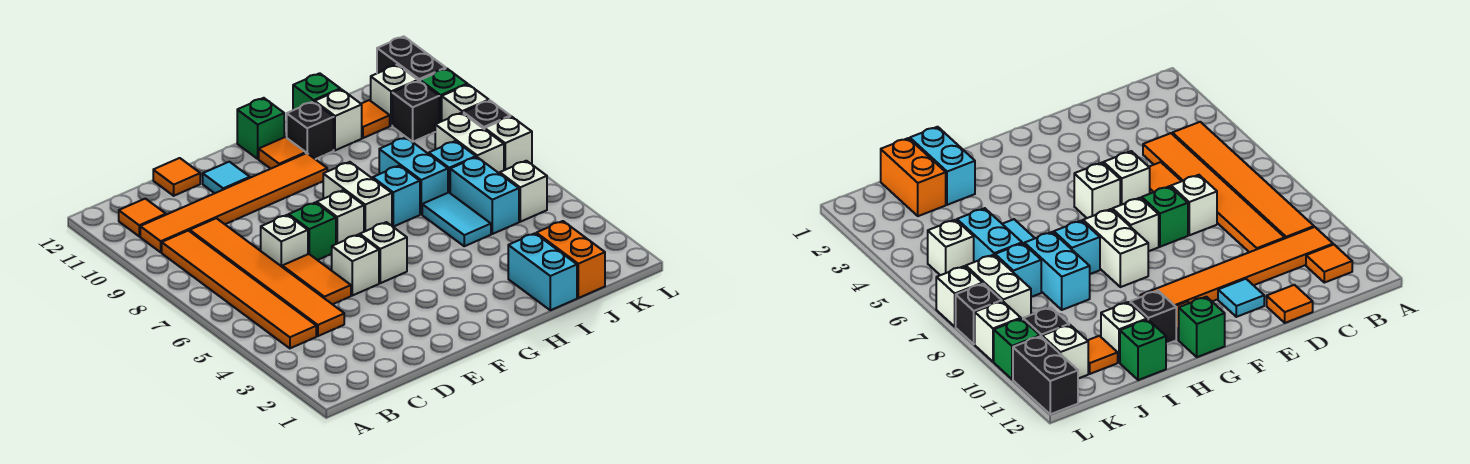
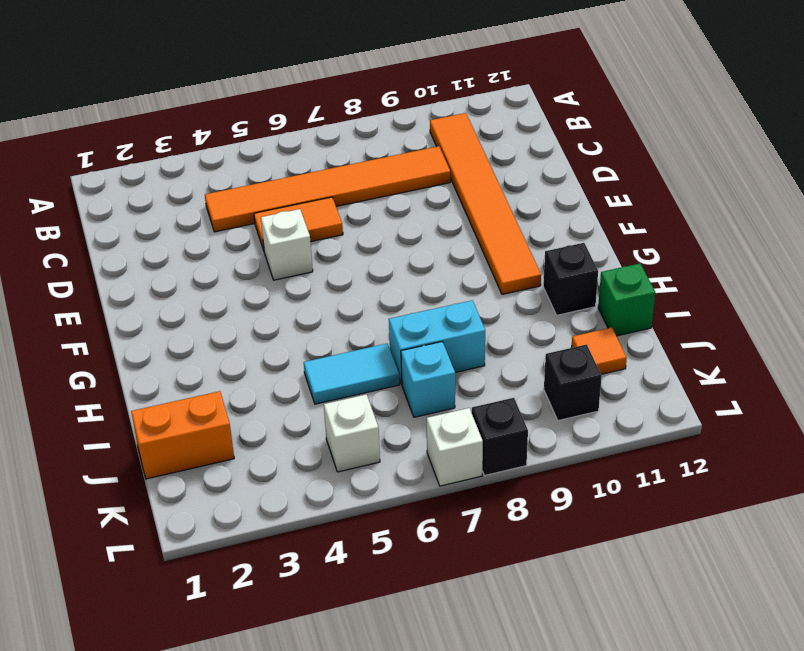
none -> orange tile B4:B9 level 1
none -> orange tile B11 level 1
none -> white brick D7 level 1
none -> orange tile D12 level 1

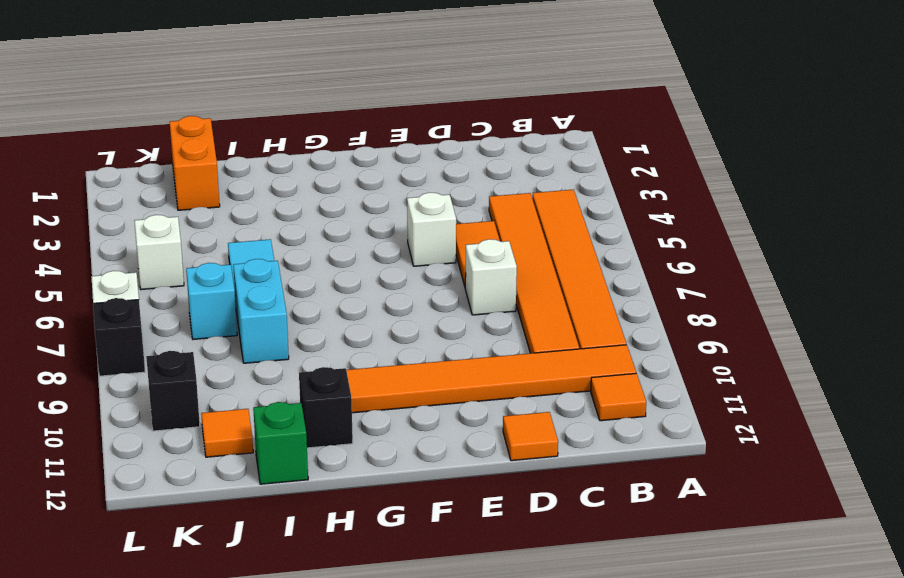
none -> green brick E7 level 1
none -> cyan tile E11 level 1
none -> white brick F5 level 1
none -> white brick F7 level 1

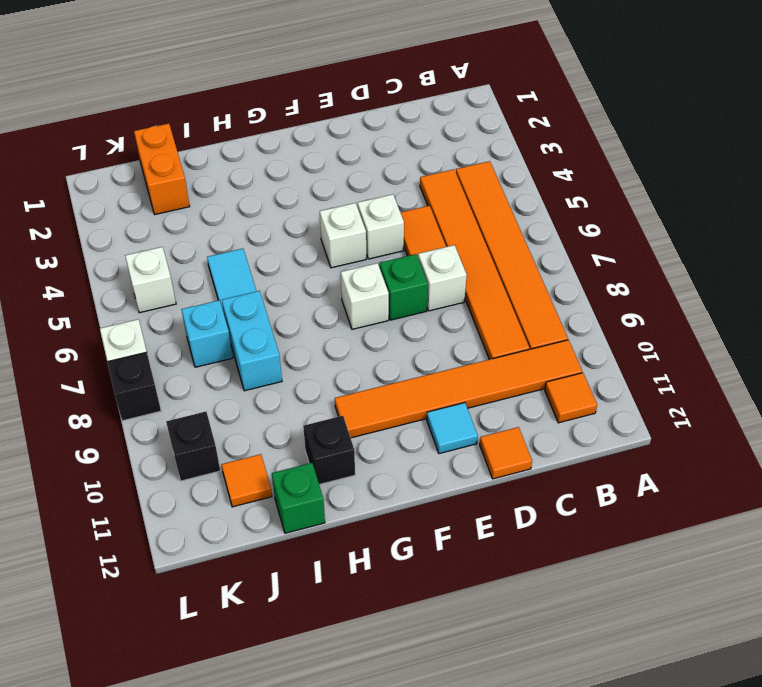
none -> white brick G7:G8 level 1
none -> orange tile G11 level 1
none -> green brick G12 level 1
none -> cyan brick H7 level 1

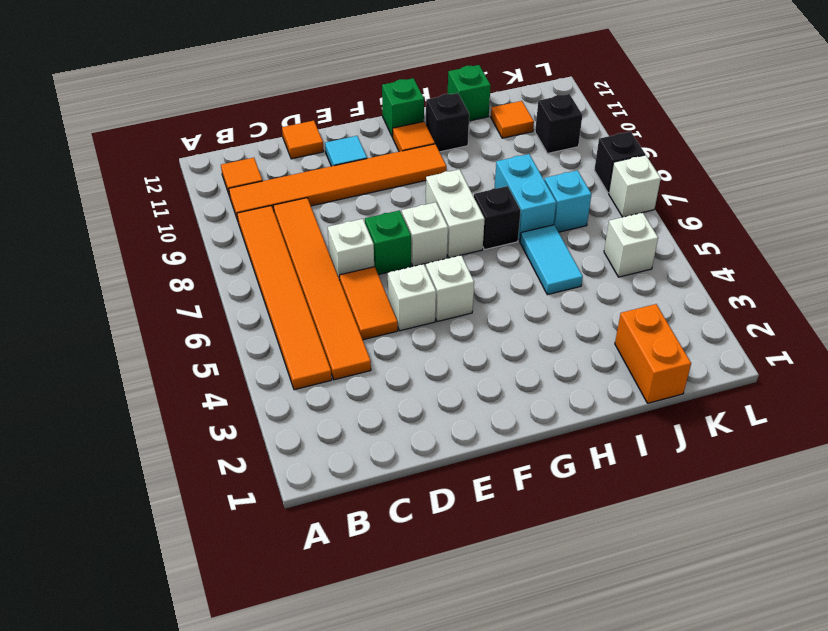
black brick H7 level 1 -> cyan brick H7 level 1
none -> cyan brick I1:I2 level 1
none -> white brick I11 level 1
none -> cyan brick J5:J6 level 1
none -> white brick K7:K8 level 1

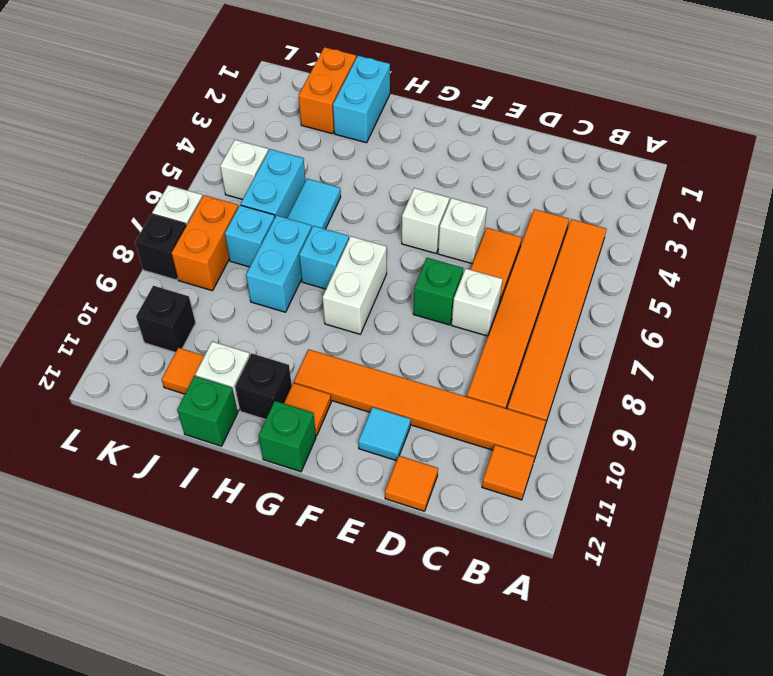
orange brick K7:K8 level 1 -> white brick K7:K8 level 1
none -> white brick F7 level 1
none -> white brick K11 level 1
none -> white brick L9 level 1
none -> green brick L10 level 1

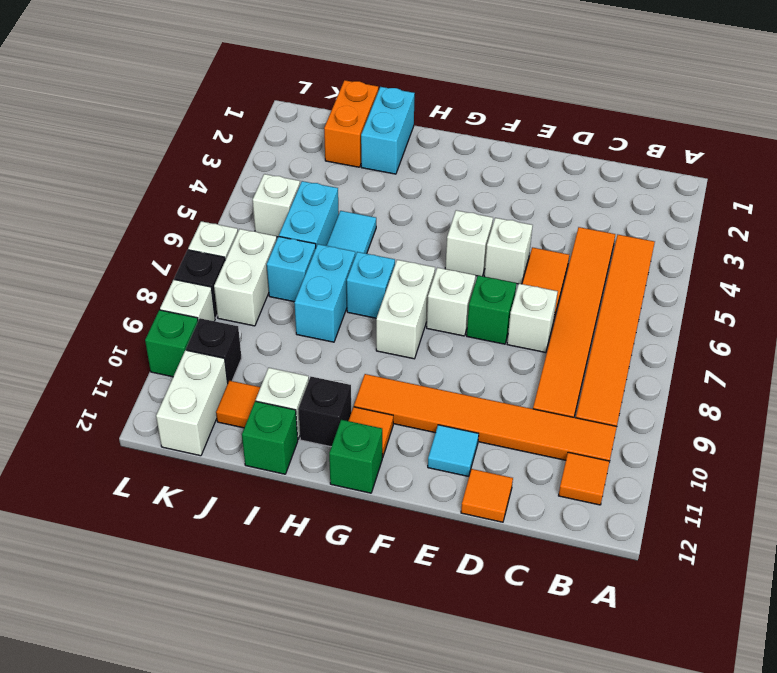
white brick K11:K12 level 1 -> white brick K11 level 1
none -> black brick L11:L12 level 1

